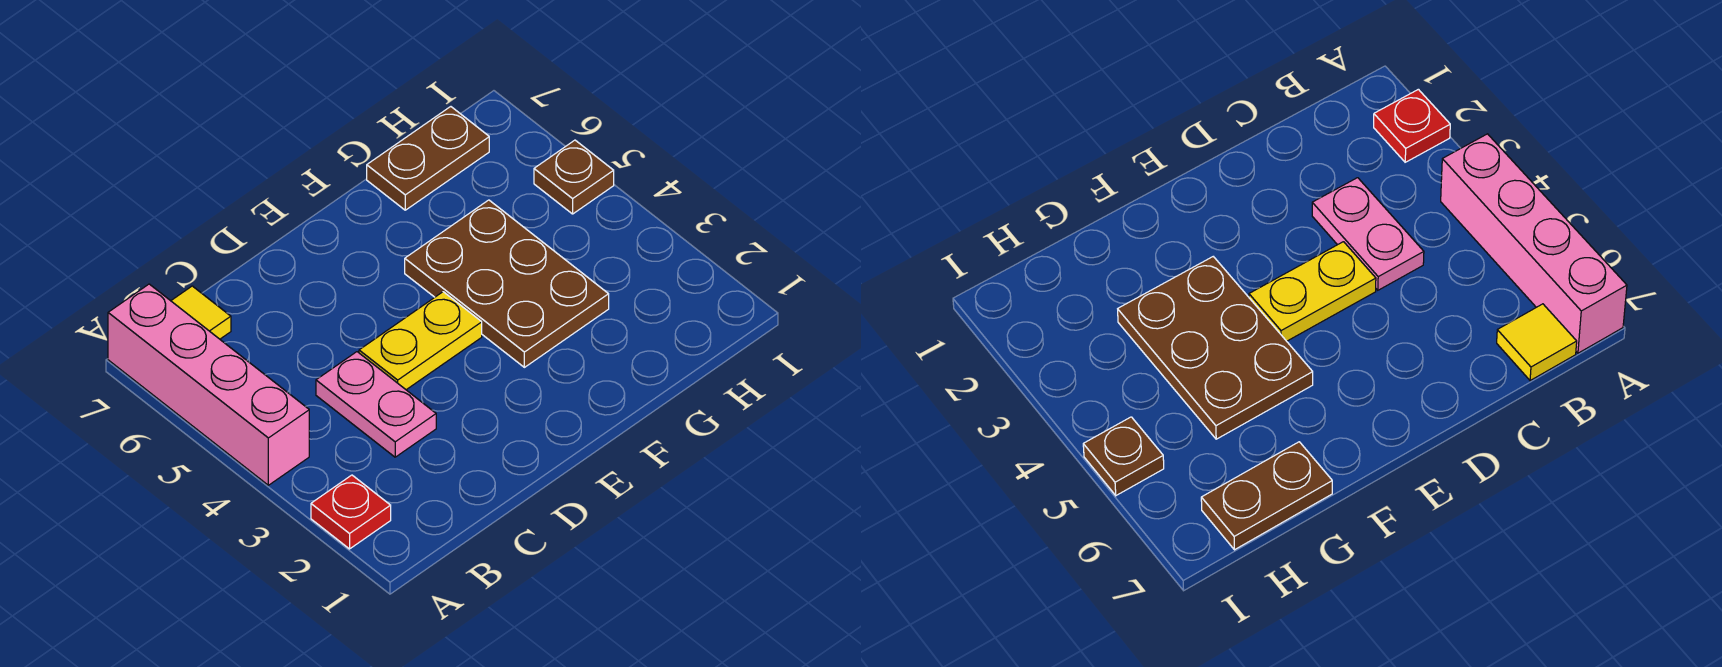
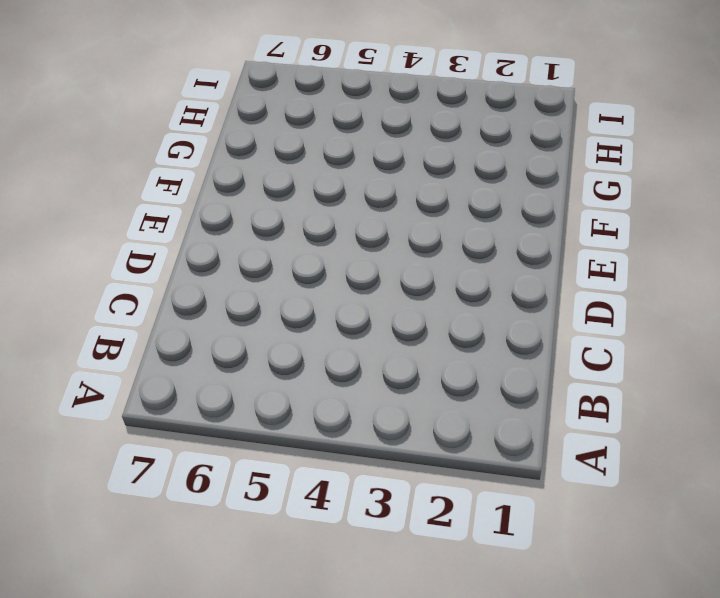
none -> red plate A2 level 1
none -> pink brick A4:A7 level 1

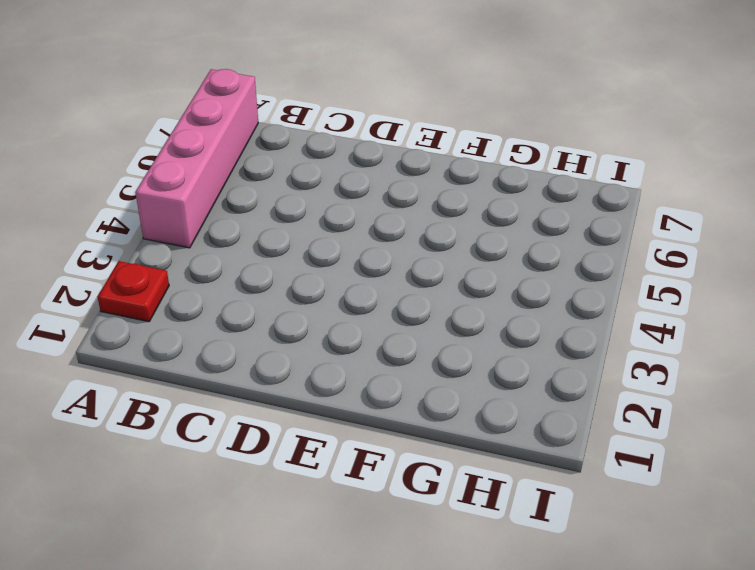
none -> yellow tile B7 level 1
none -> pink plate C3:C4 level 1

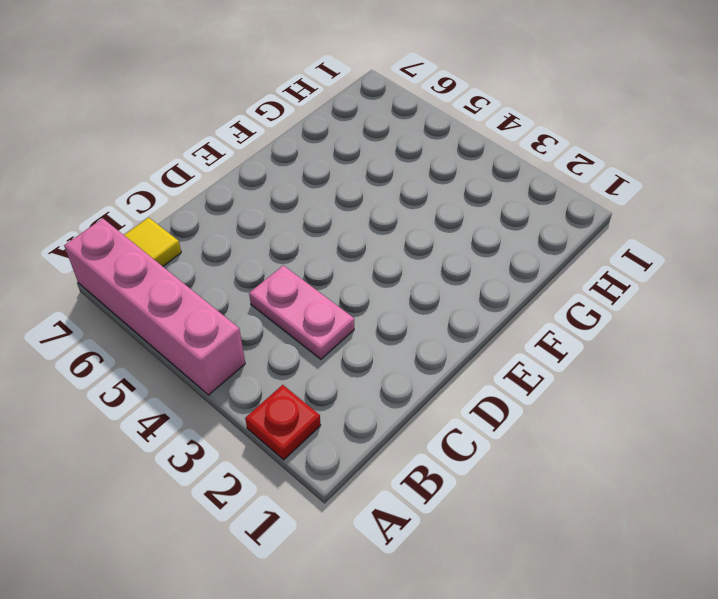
none -> yellow plate D4:E4 level 1
none -> brown plate F3:G5 level 1

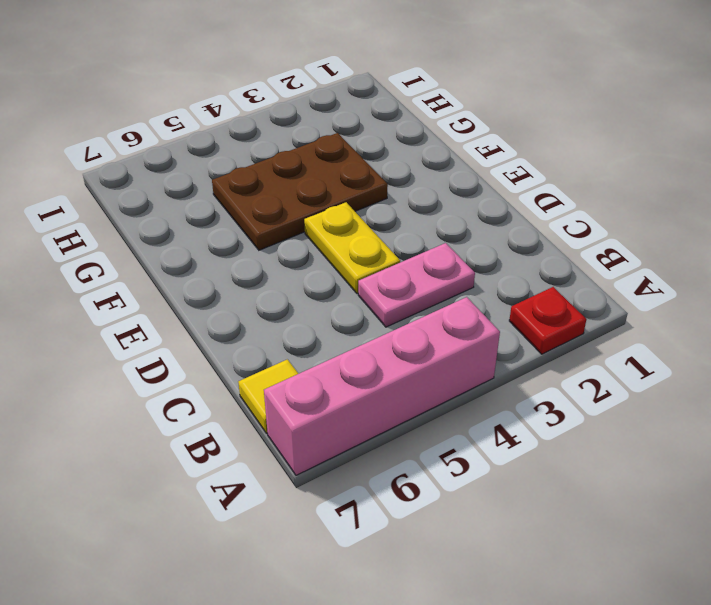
none -> brown plate G7:H7 level 1
none -> brown plate I5 level 1

